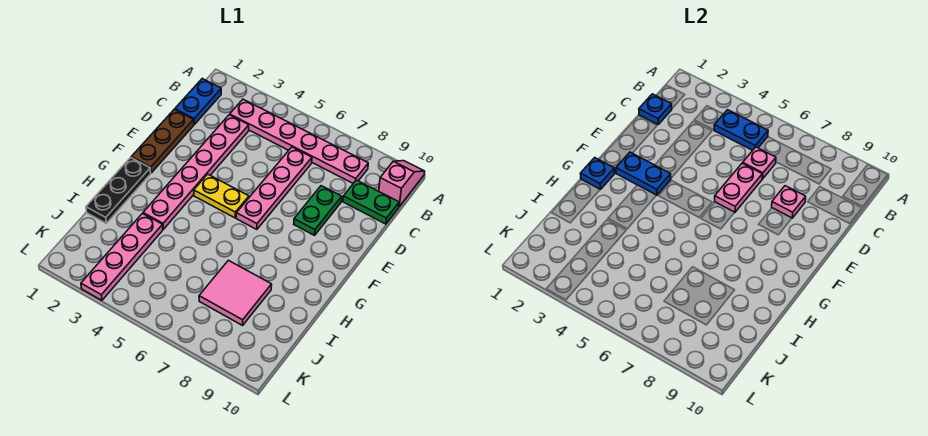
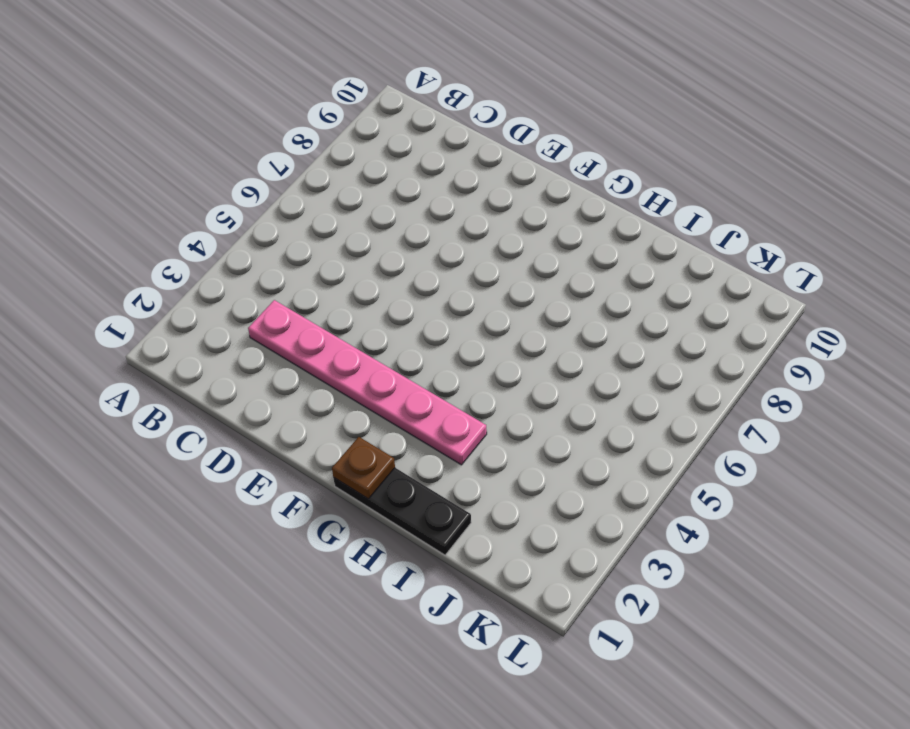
brown plate G1 level 2 -> blue plate G1 level 2
none -> pink slope A10:B10 level 1 top B
none -> blue plate B1:C1 level 1
none -> pink plate B3:B8 level 1

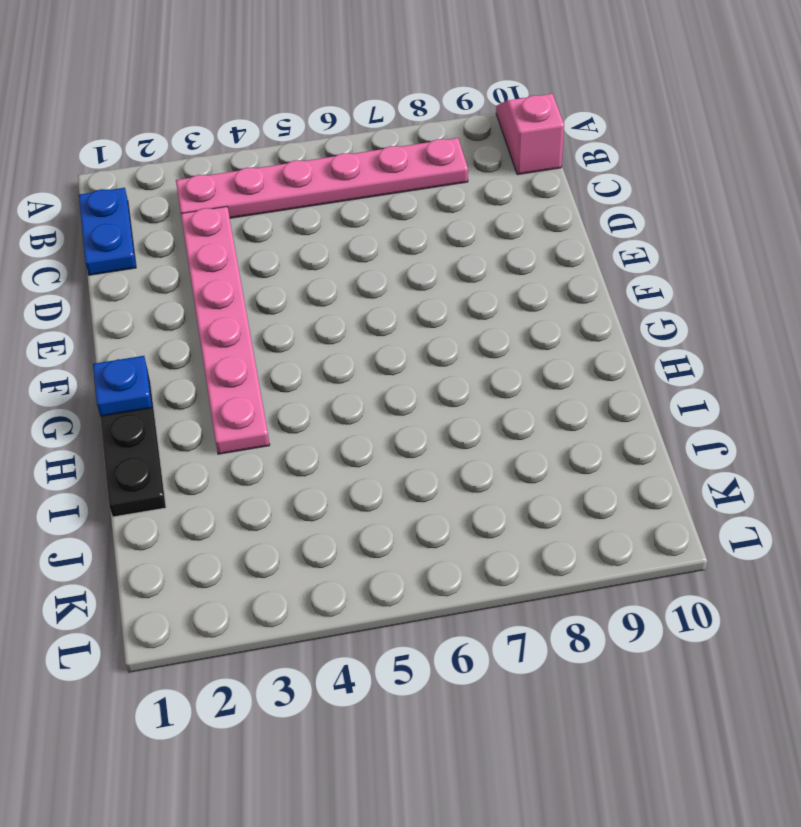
none -> pink plate C6:F6 level 1
none -> green plate C9:C10 level 1
none -> brown plate D1:F1 level 1

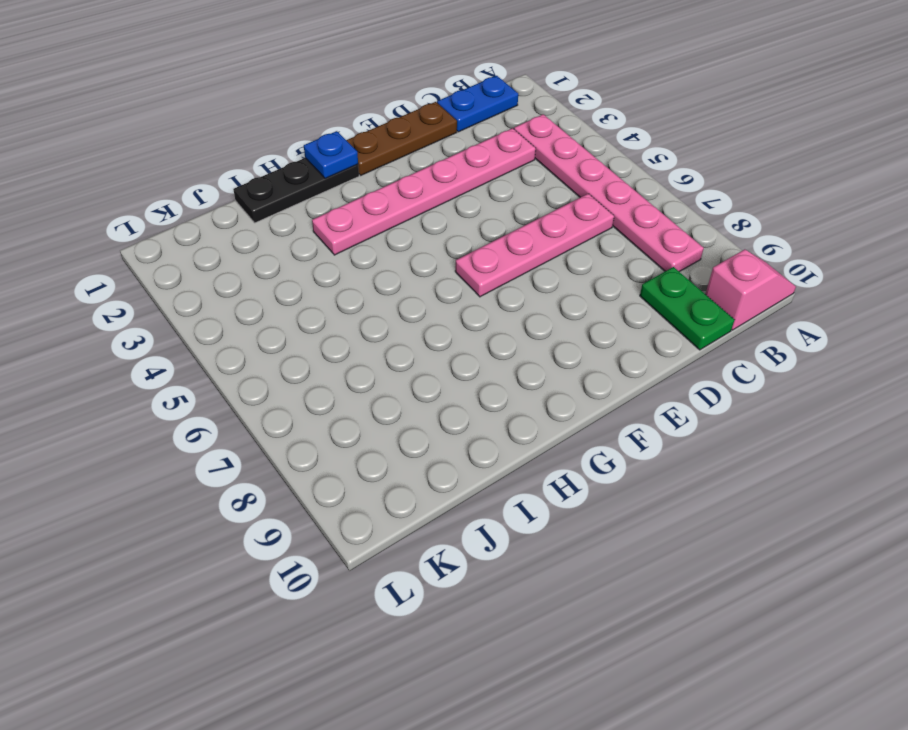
none -> green plate D8:E8 level 1
none -> yellow plate F4:F5 level 1
none -> pink plate I3:L3 level 1

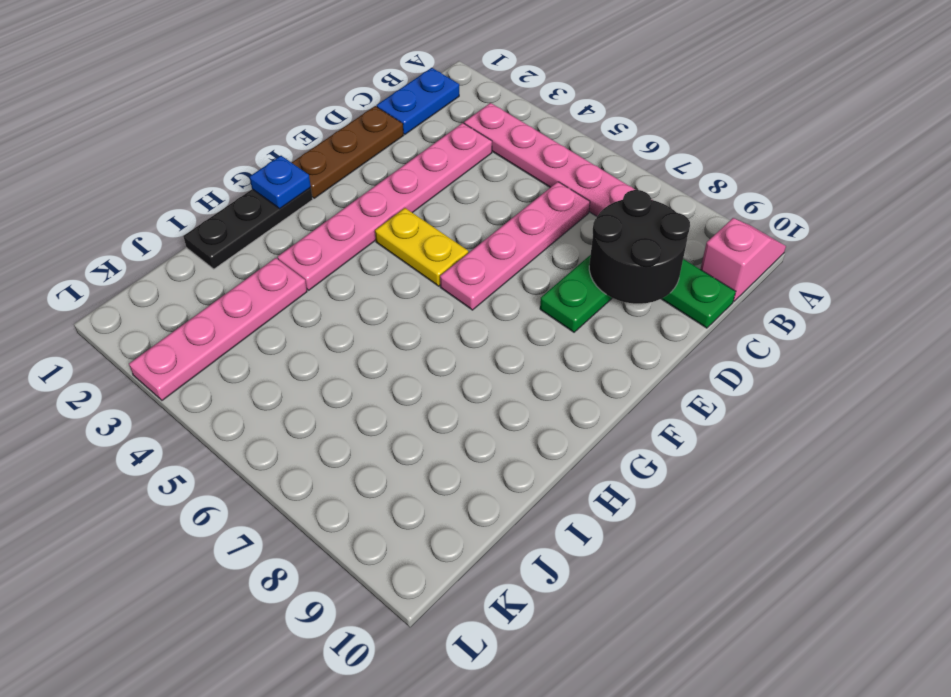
black round brick C8:D9 level 2 -> pink plate D8 level 2
none -> pink tile I7:J8 level 1
none -> blue plate B4:B5 level 2
none -> blue plate C1 level 2

